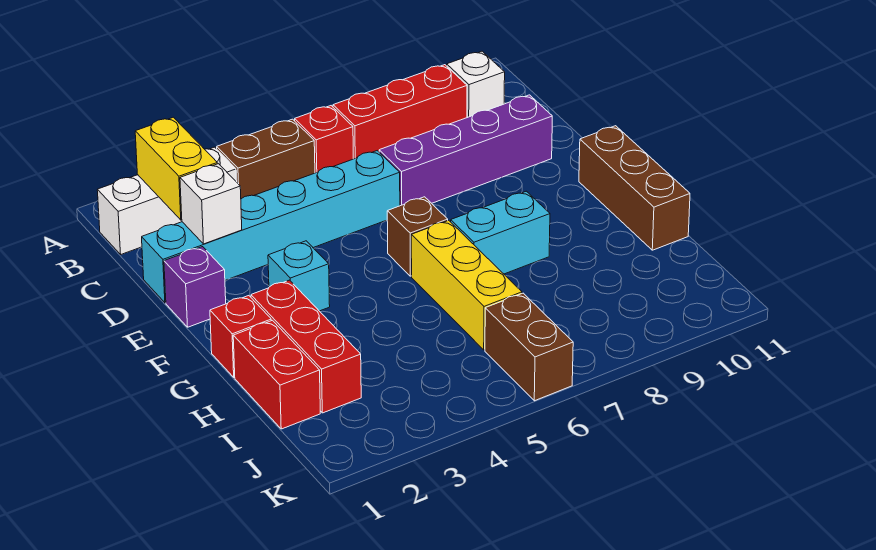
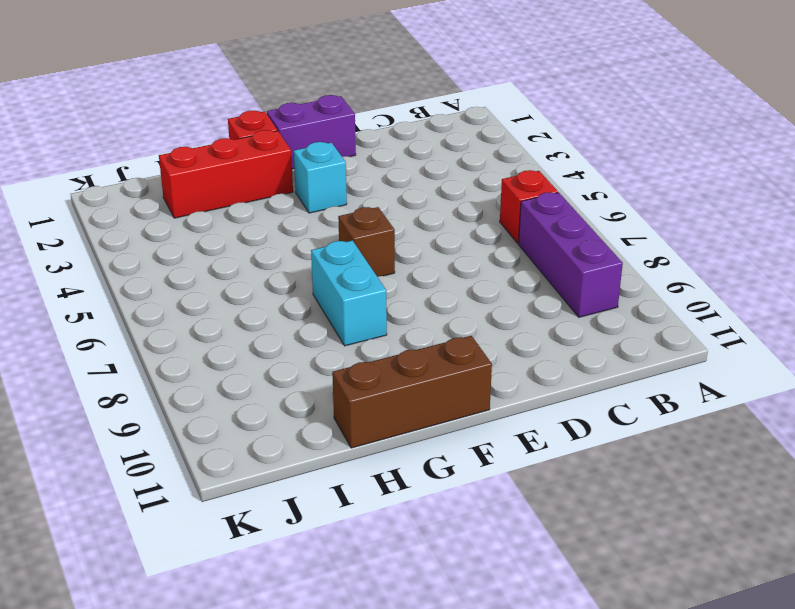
purple brick B7:B9 level 1 -> red brick B7:B9 level 1
purple brick E1:F1 level 1 -> purple brick E1 level 1
none -> white brick B1:B3 level 1
none -> brown brick B4:B5 level 1
none -> white brick B10 level 1

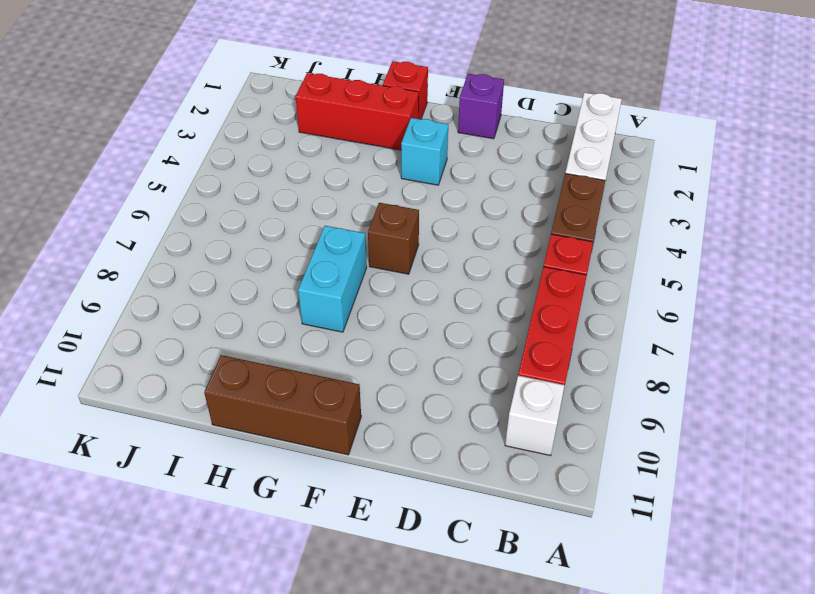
none -> cyan brick D1:D6 level 1
none -> purple brick D7:D10 level 1
none -> yellow brick G6:I6 level 1

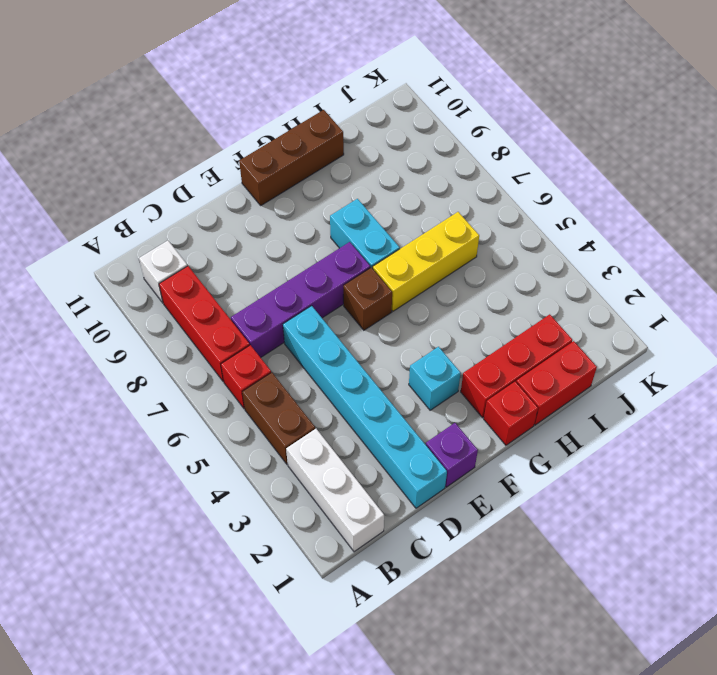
purple brick C7:F7 level 1 -> purple brick D7:D10 level 1
none -> brown brick J6:K6 level 1
none -> yellow brick B2:C2 level 2
none -> white brick D2 level 2

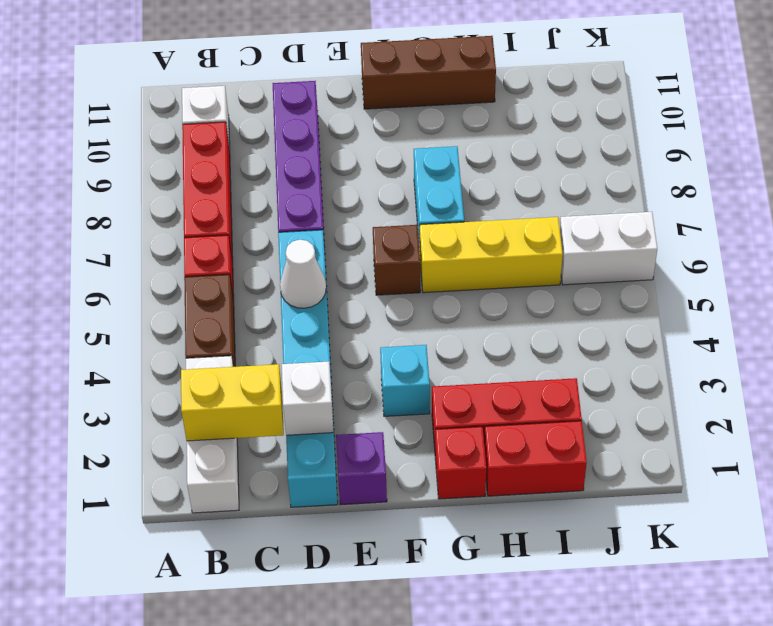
white cone D5 level 2 -> none
white brick J6:K6 level 1 -> brown brick J6:K6 level 1

